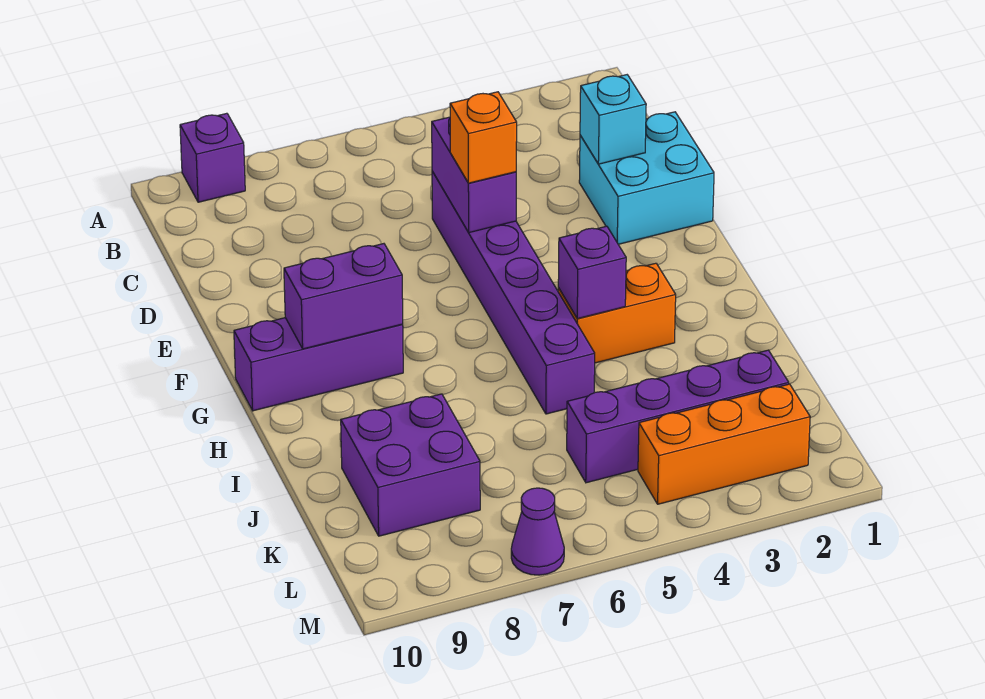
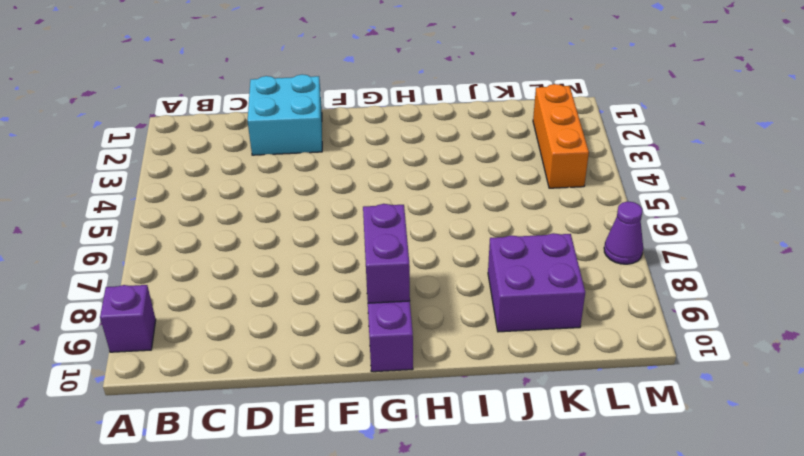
none -> purple brick D5:I5 level 1
none -> orange brick H3:H4 level 1
none -> purple brick K2:K5 level 1

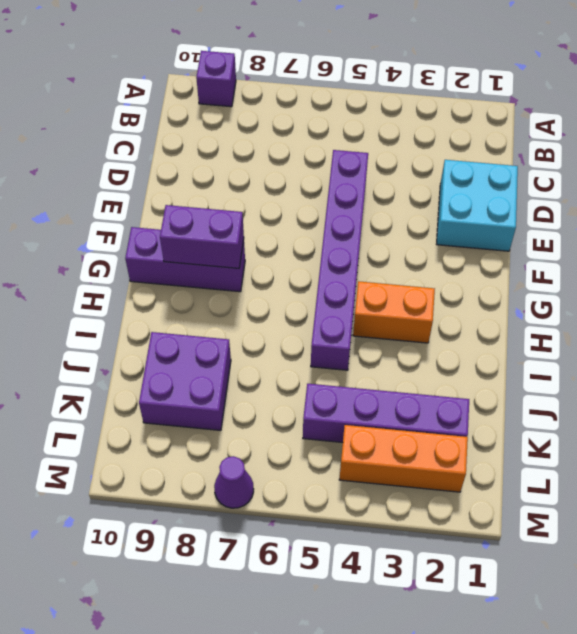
none -> cyan brick D2 level 2
none -> purple brick D5:E5 level 2
none -> purple brick H4 level 2

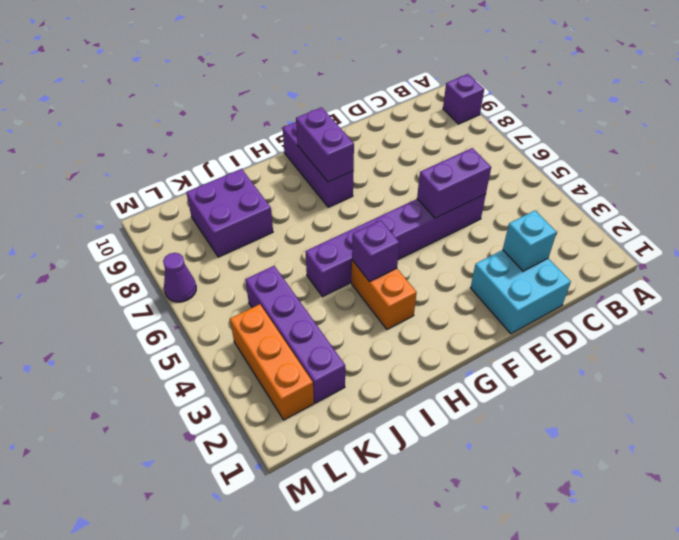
none -> orange brick E5 level 3

